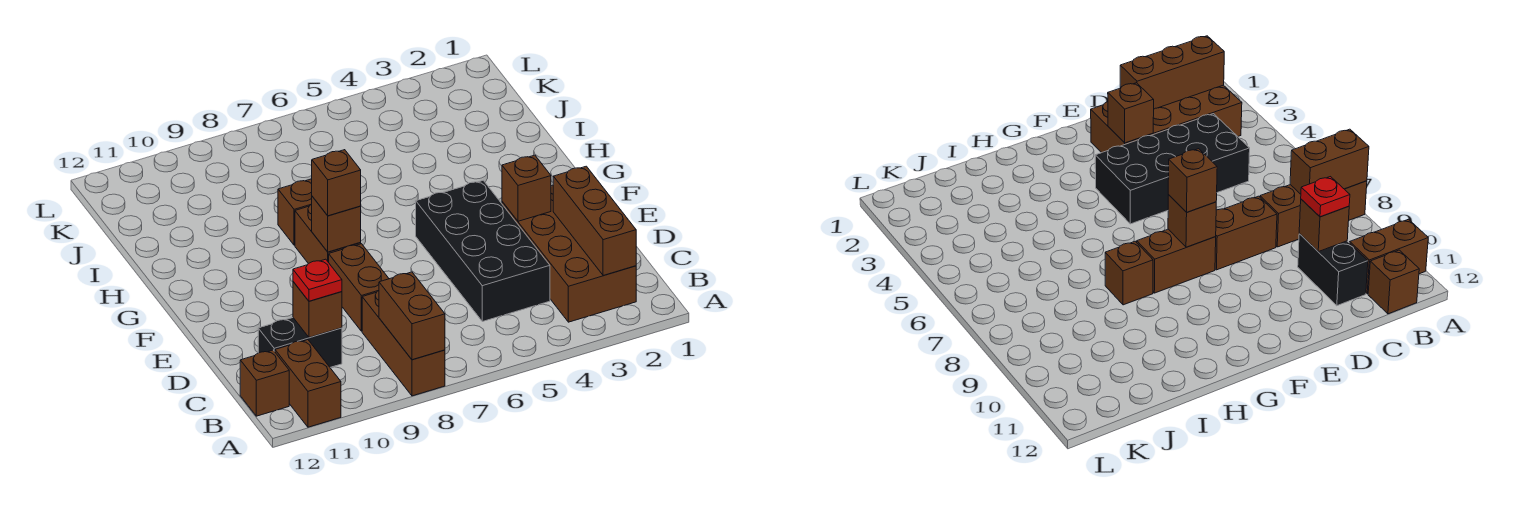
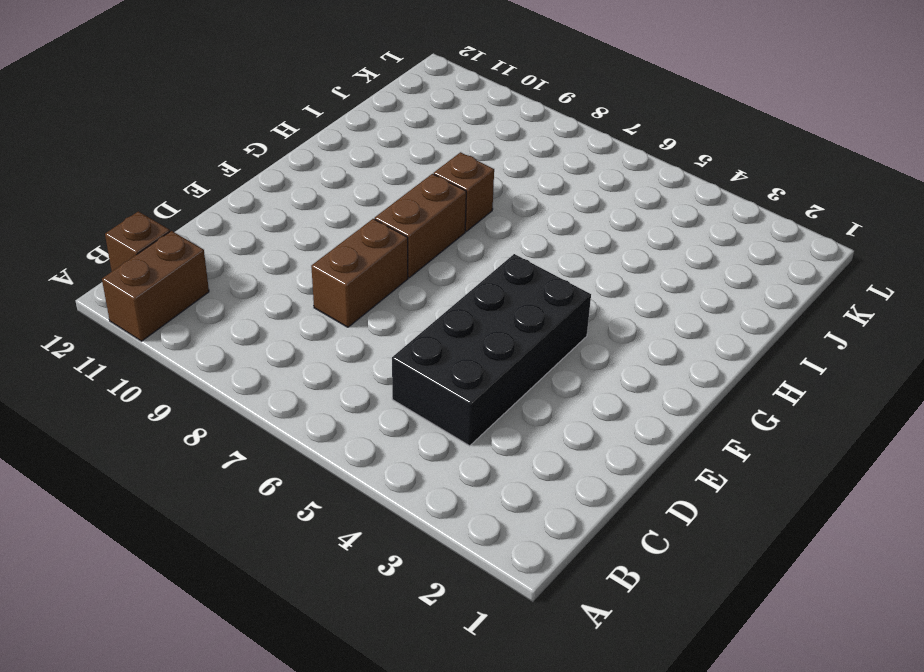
none -> brown brick A8:C8 level 1
none -> brown brick B2:E3 level 1
none -> black brick C10:C11 level 1

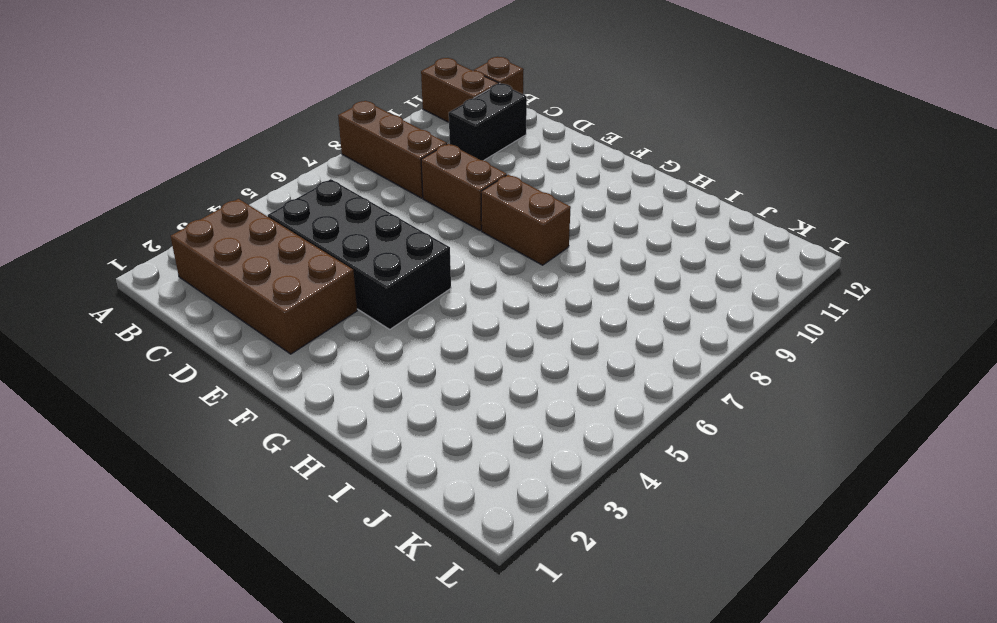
none -> brown brick H8 level 1
none -> brown brick A8:B8 level 2
none -> brown brick B2:D2 level 2

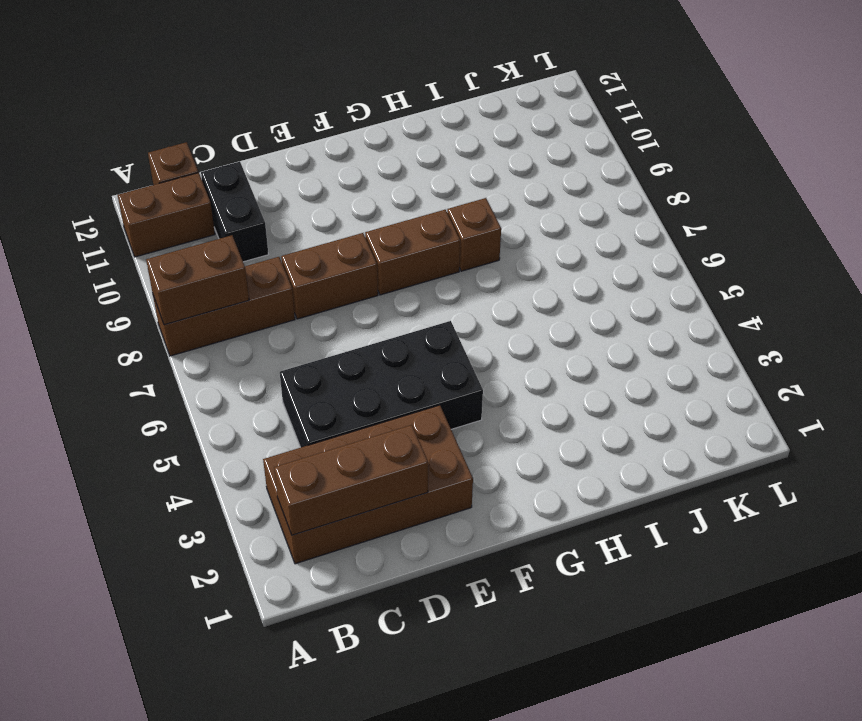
none -> brown brick C10 level 2
none -> brown brick E3 level 2
none -> brown brick F8 level 2

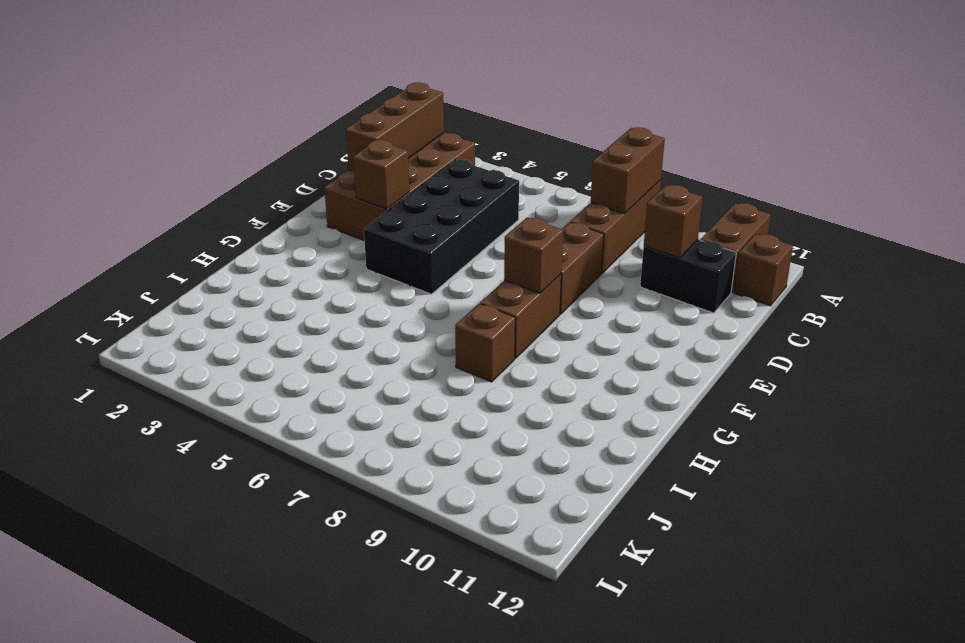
none -> red plate C10 level 3
none -> brown brick F8 level 3

